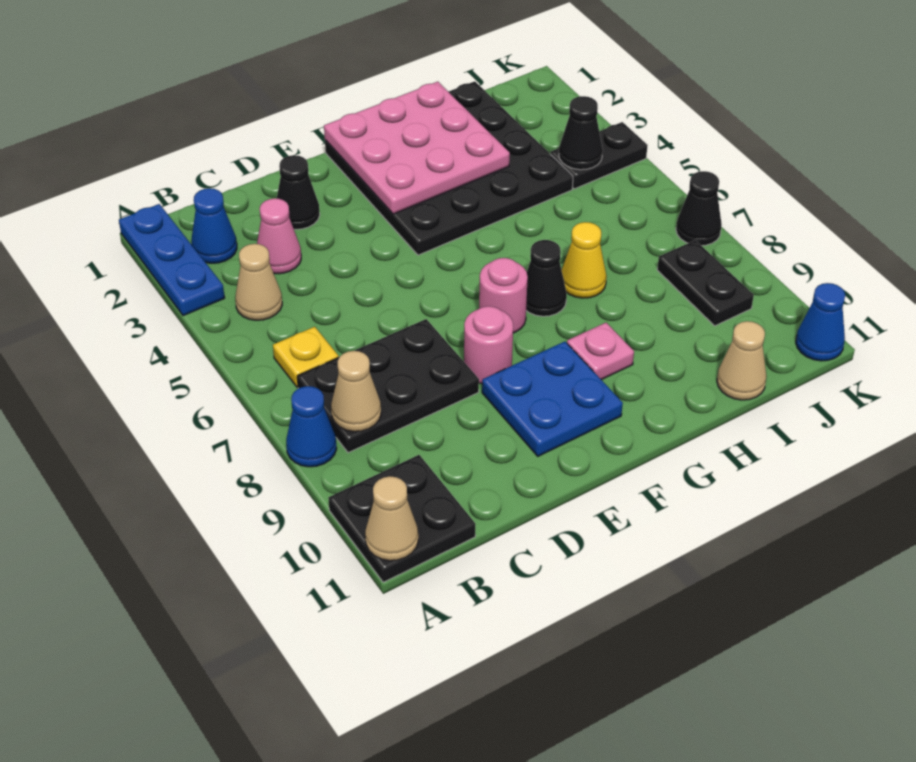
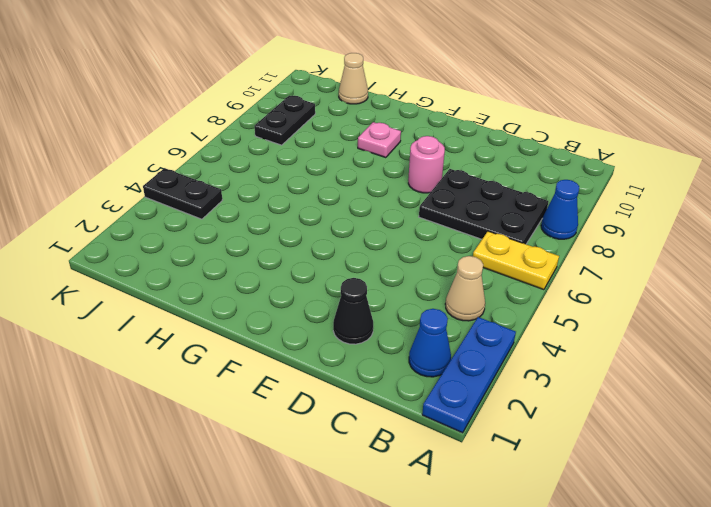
yellow plate A6:B6 level 1 -> yellow plate B6 level 1
none -> black plate A10:B11 level 1
none -> pink cone C3 level 1
none -> blue plate E9:F10 level 1

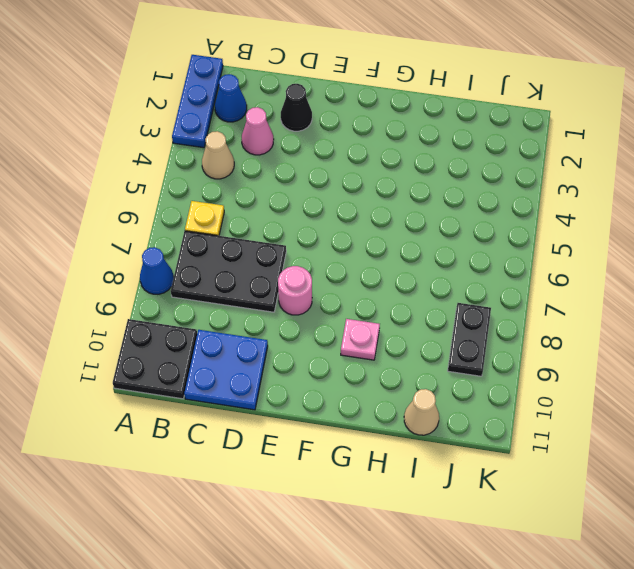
blue plate C10:D11 level 1 -> blue plate E9:F10 level 1
none -> black plate F1:I4 level 1
none -> pink round brick F7 level 1
none -> black cone G7 level 1

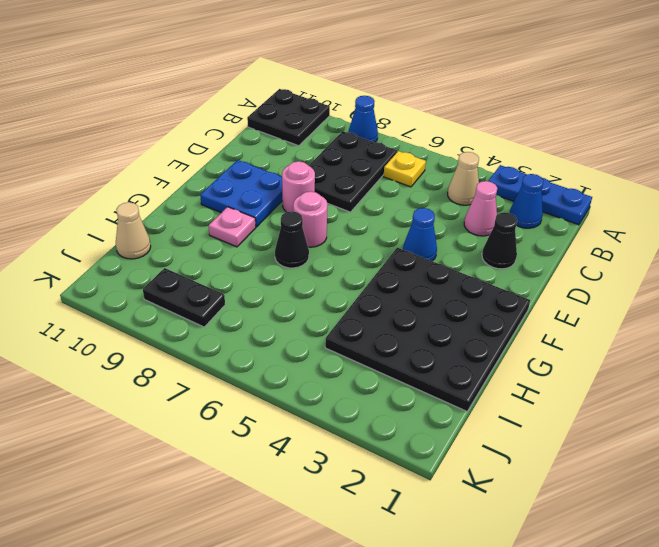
blue cone E4 level 1 -> blue cone K11 level 1
none -> yellow cone H7 level 1
none -> black plate J4:K4 level 1
none -> black cone K7 level 1

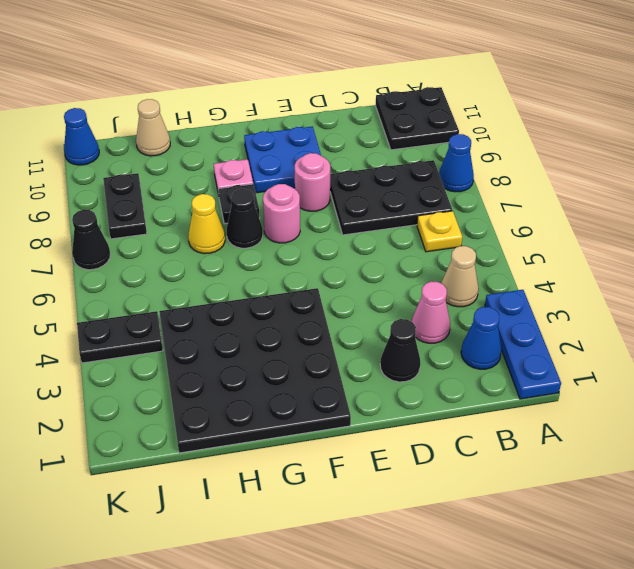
black plate G8 level 1 -> none
none -> tan cone A11 level 2
none -> tan cone B8 level 2
none -> pink plate F1:H3 level 2

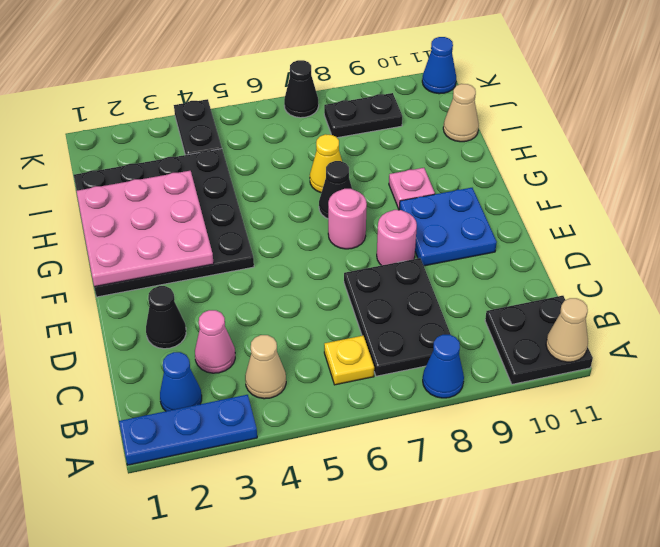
none -> tan cone B8 level 2
none -> black cone J4 level 2

